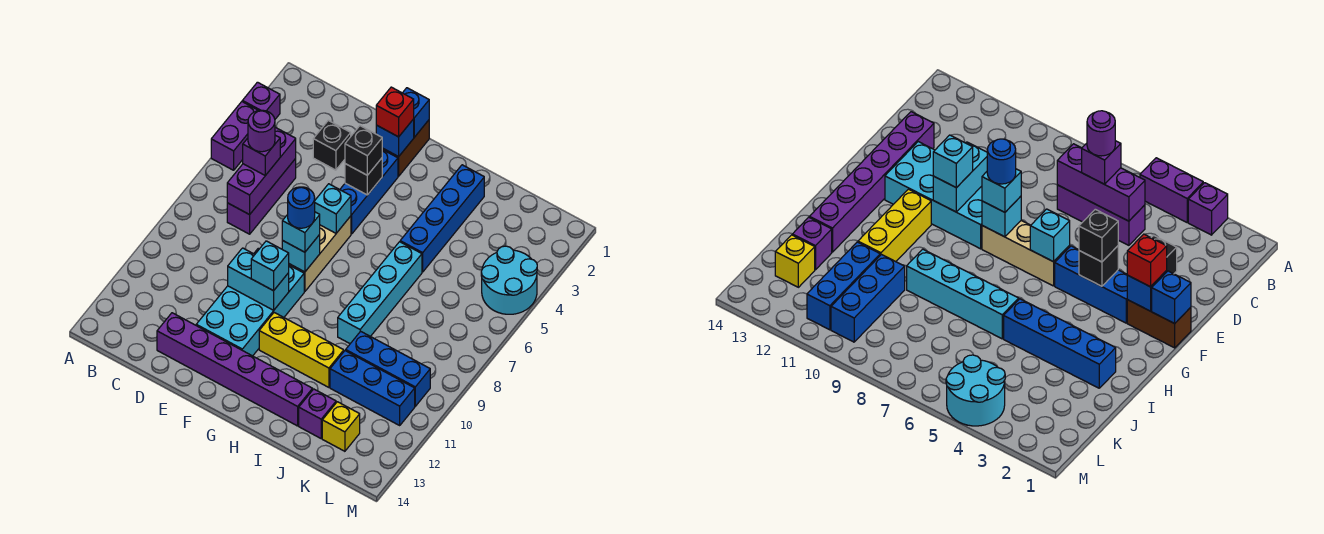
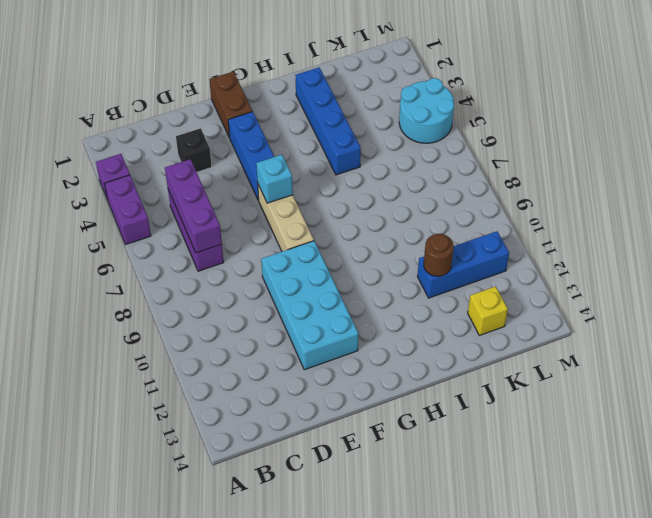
brown round brick J11 level 2 -> none
none -> purple brick D13:I13 level 1
none -> yellow brick G11:I11 level 1
none -> cyan brick I6:I9 level 1
none -> blue brick J10:L10 level 1

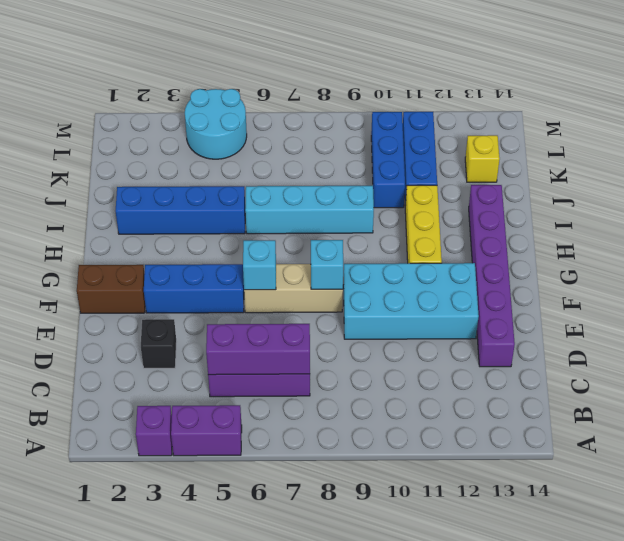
none -> purple brick J13 level 1
none -> cyan brick E10:F10 level 2
none -> blue brick F1 level 2
none -> blue brick F2 level 2

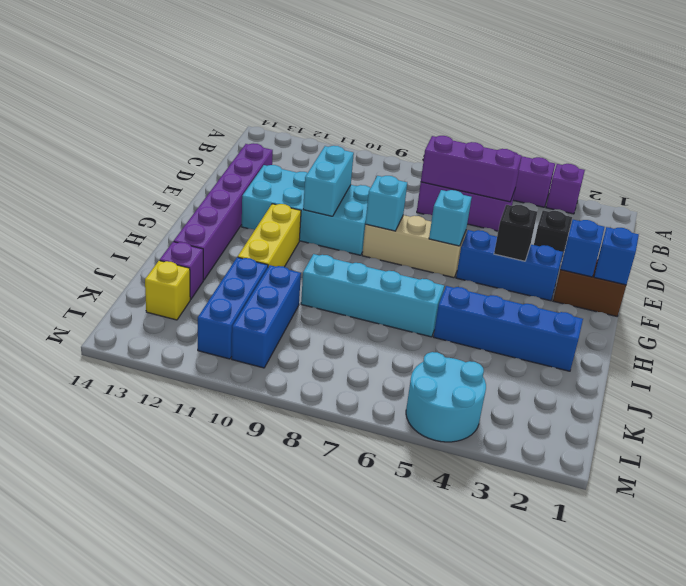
none -> purple brick C6 level 3
none -> red brick F2 level 3
none -> black brick F4 level 3
none -> cyan brick F8 level 3

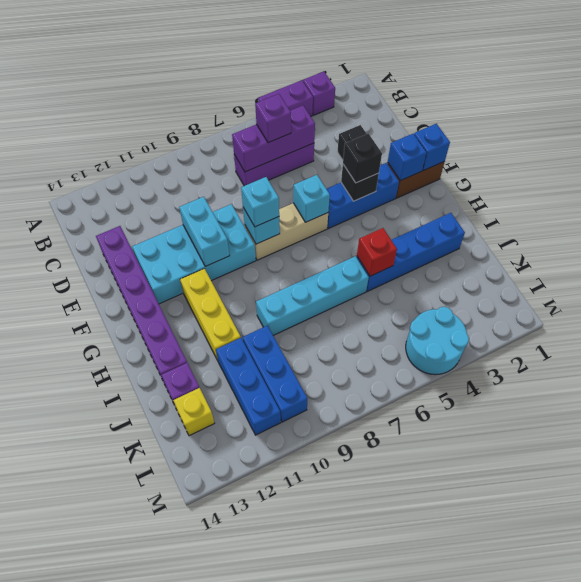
red brick I5 level 2 -> red brick F2 level 3
none -> cyan brick F10 level 3
none -> purple round brick C6 level 4
none -> blue round brick F8 level 4

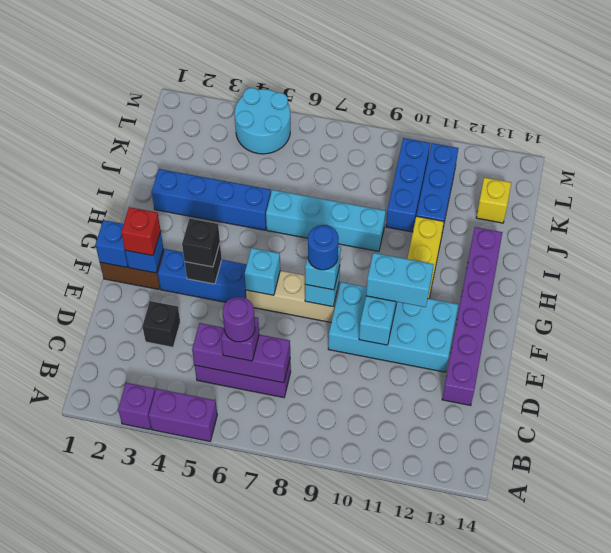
cyan brick F10:F11 level 3 -> cyan brick F10 level 3
none -> purple brick J13 level 1

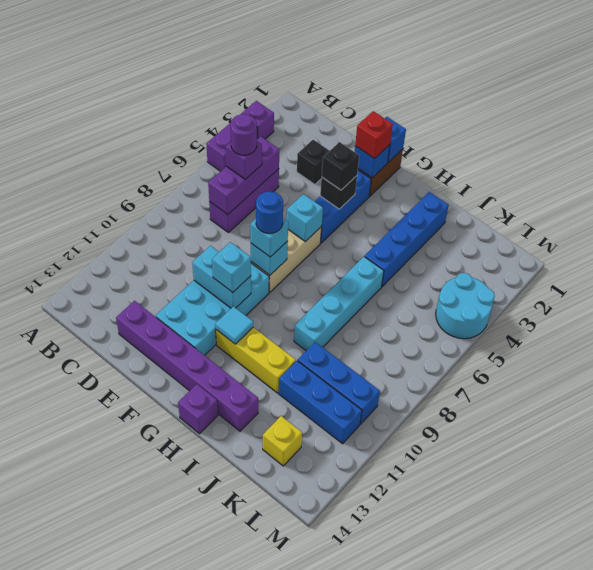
cyan tile G11 level 2 -> none
purple brick H14 level 1 -> purple brick J13 level 1

